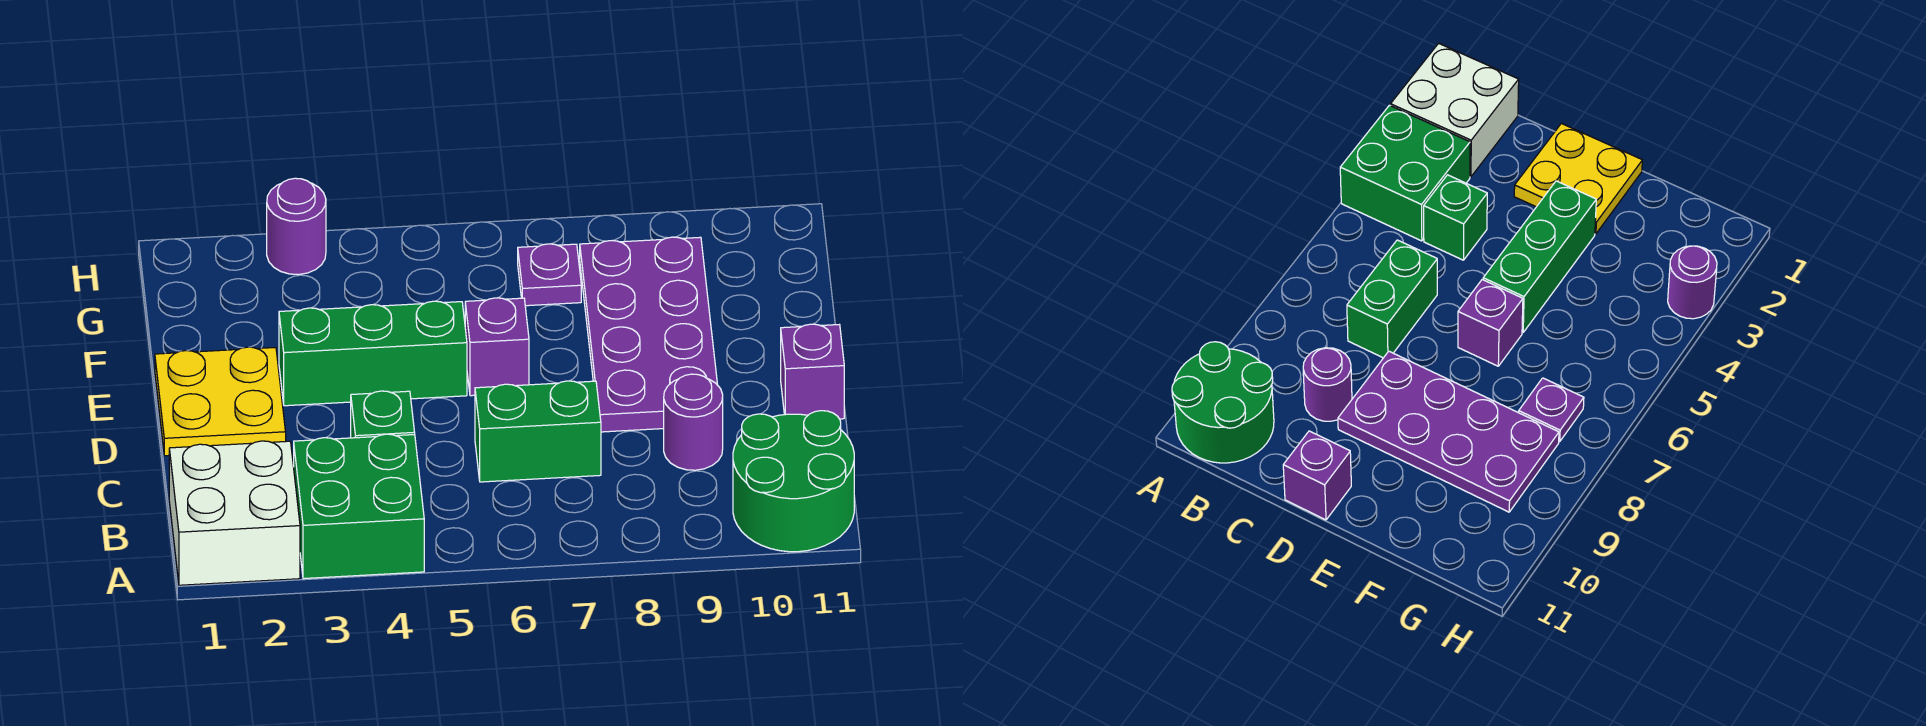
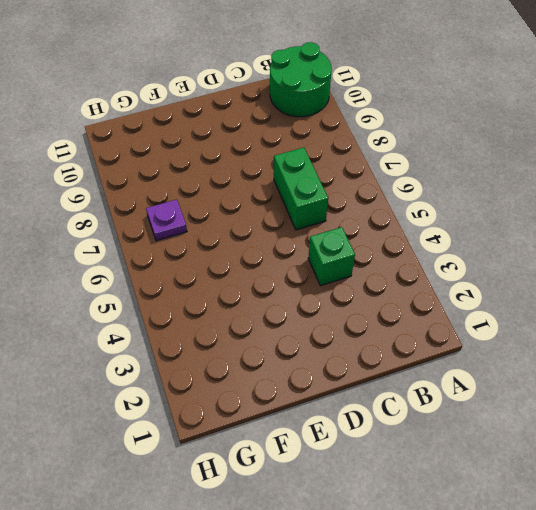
none -> white brick A1:B2 level 1
none -> green brick A3:B4 level 1
none -> purple round brick C9 level 1

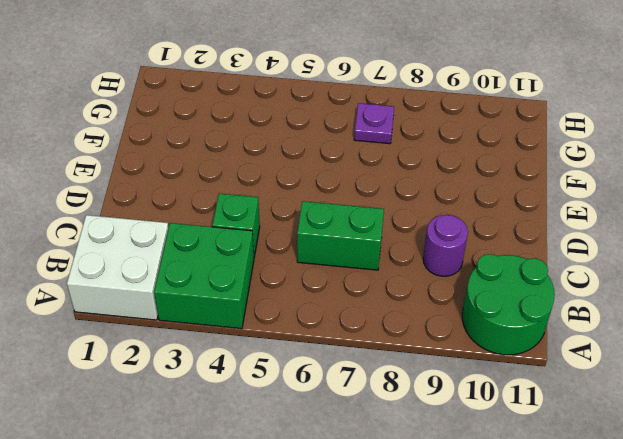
none -> yellow plate D1:E2 level 1
none -> purple plate D8:G9 level 1
none -> purple brick D11 level 1

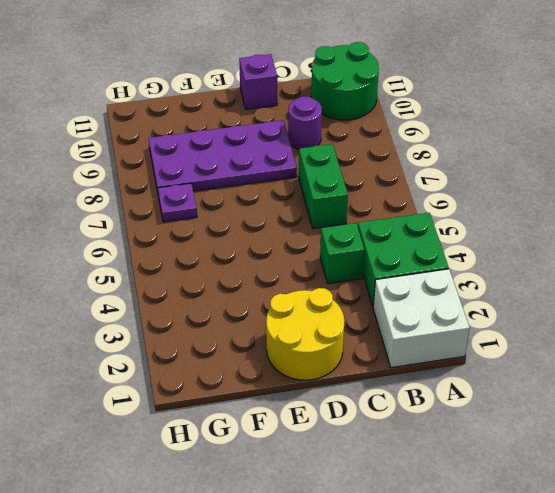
yellow round brick D1:E2 level 1 -> yellow plate D1:E2 level 1
none -> green brick E3:E5 level 1
none -> purple brick E6 level 1
none -> purple round brick H3 level 1

